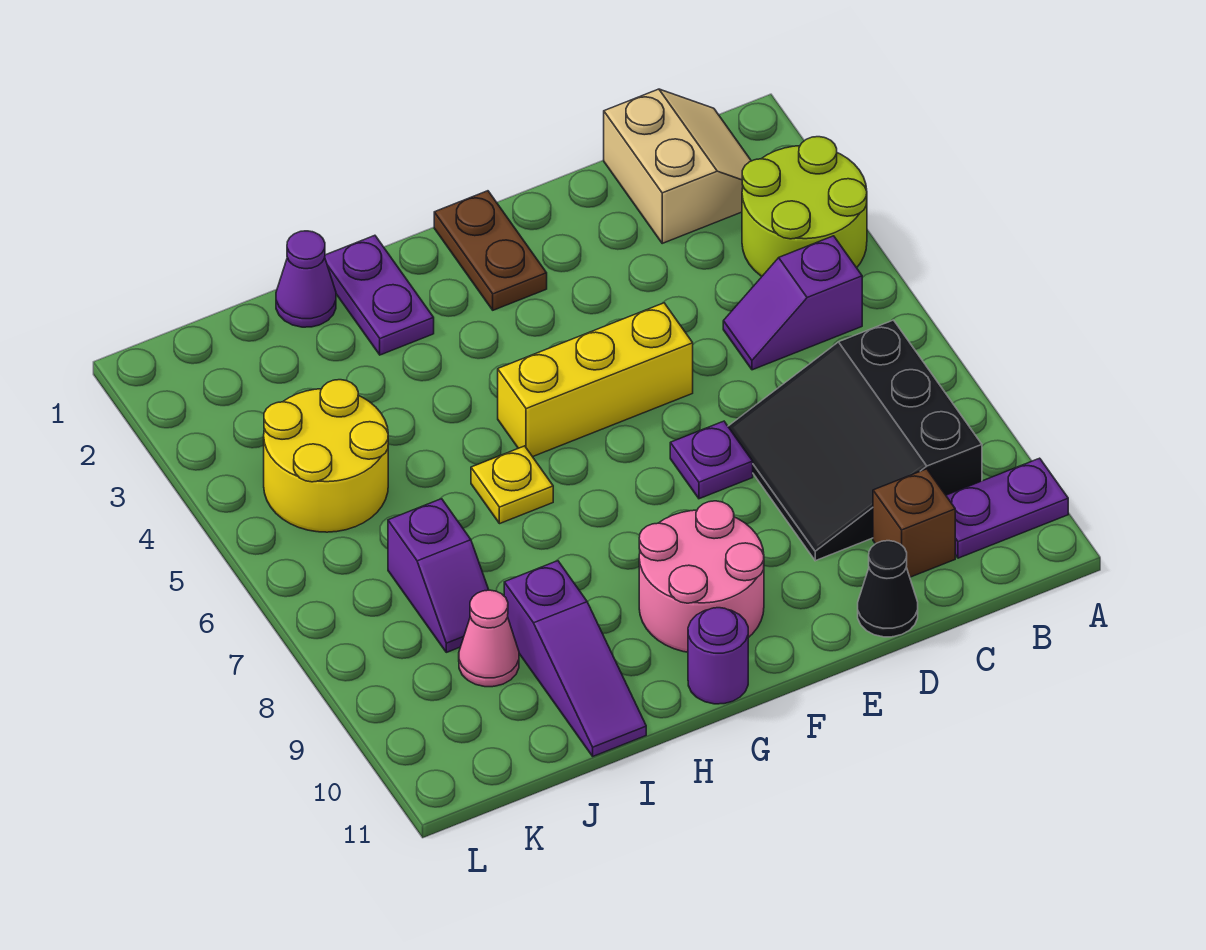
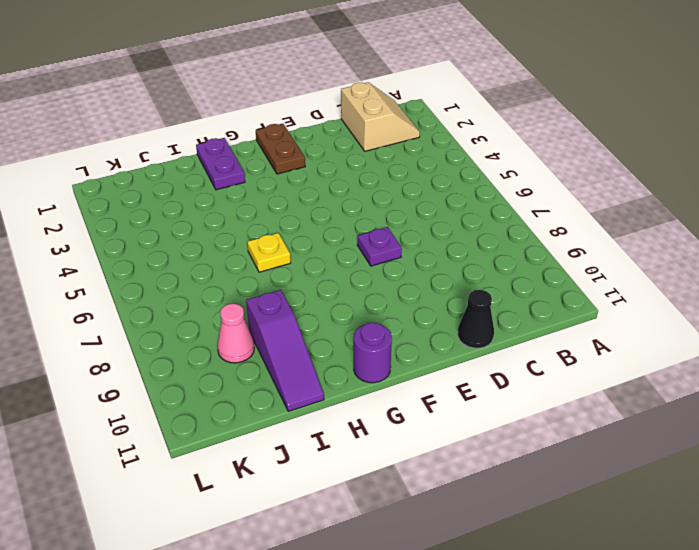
none -> lime round brick A3:B4 level 1
none -> purple plate A10:B10 level 1
none -> purple slope B5:C5 level 1 top B

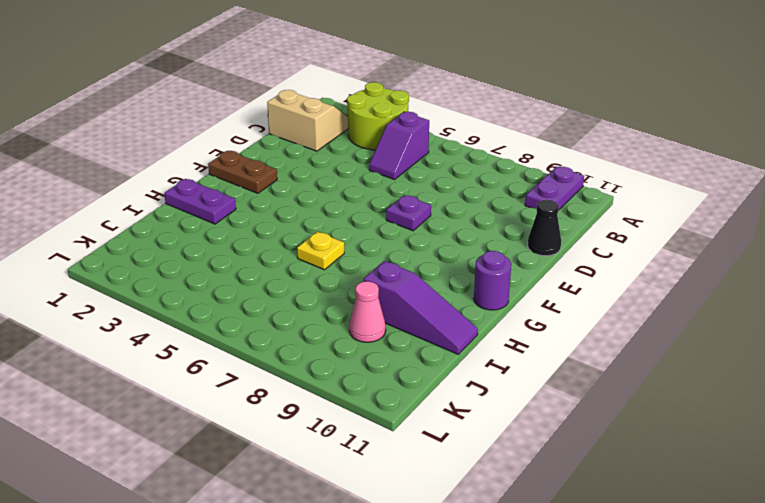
none -> black slope B7:D9 level 1 top B
none -> brown brick C10 level 1
none -> yellow brick E5:G5 level 1

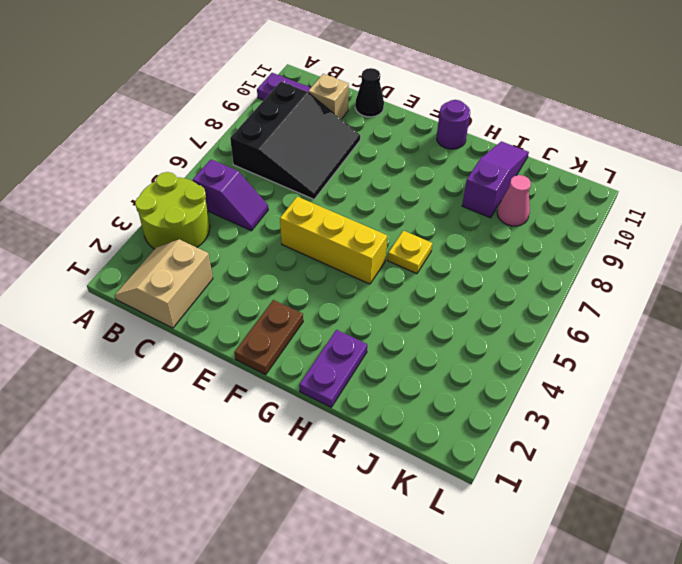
tan brick C10 level 1 -> brown brick C10 level 1
none -> purple plate E7 level 1
none -> pink round brick F9:G10 level 1
none -> purple cone I1 level 1

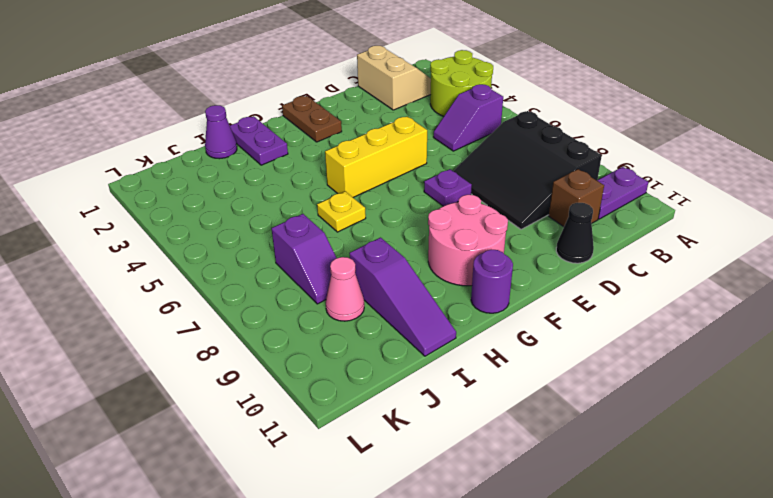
none -> yellow round brick J4:K5 level 1

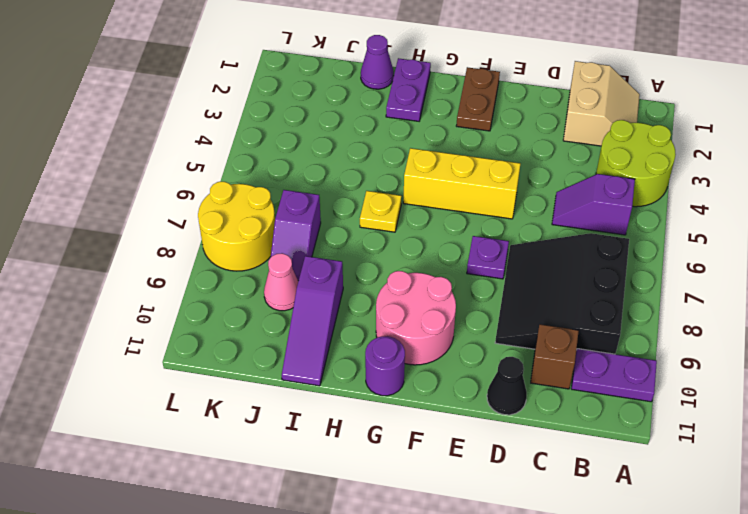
yellow round brick K7:L8 level 1 -> yellow round brick J4:K5 level 1

